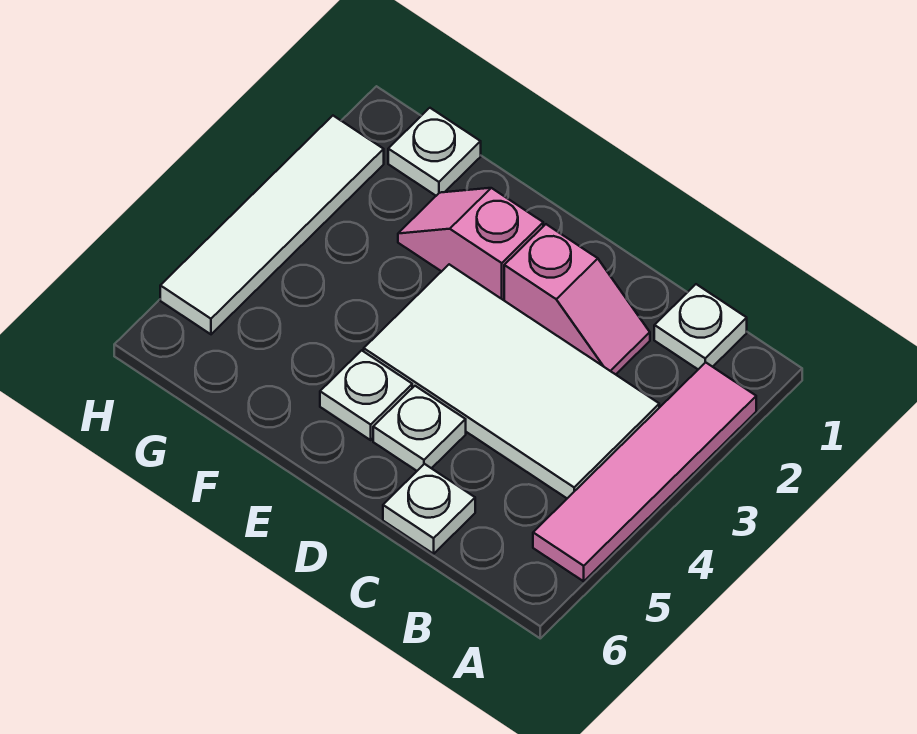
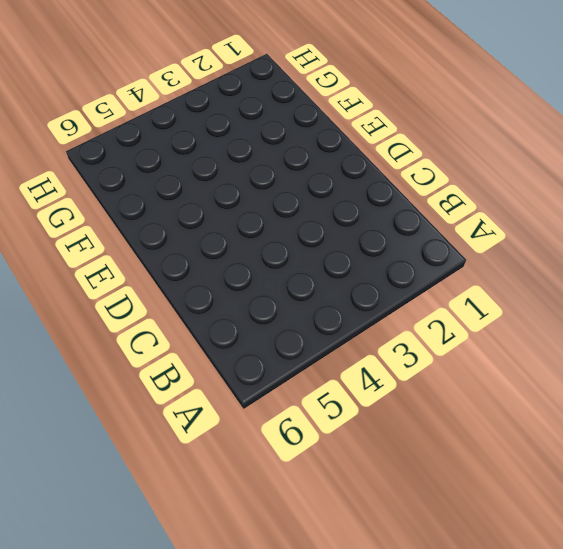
none -> pink tile A2:A5 level 1
none -> white plate B1 level 1

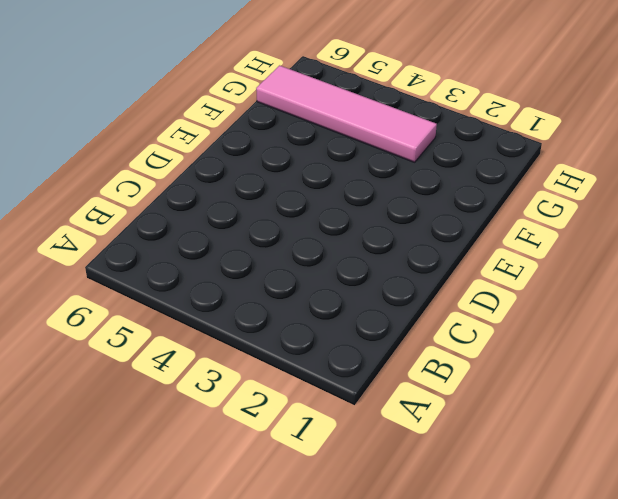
pink tile G3:G6 level 1 -> pink tile A2:A5 level 1
none -> white plate B1 level 1
none -> white tile B3:E4 level 1

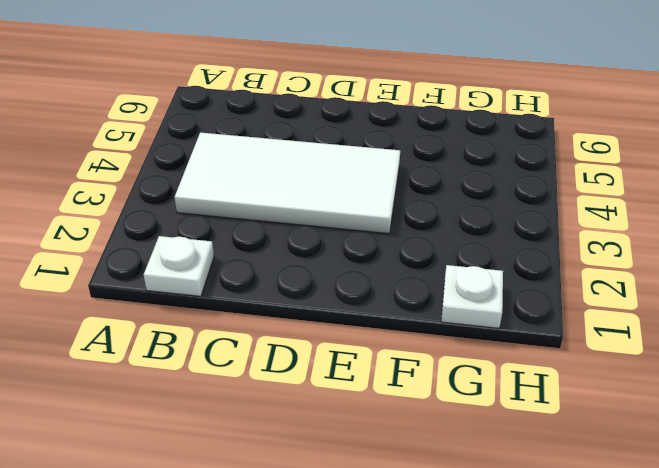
none -> pink tile A2:A5 level 1
none -> pink slope C2:D2 level 1 top D

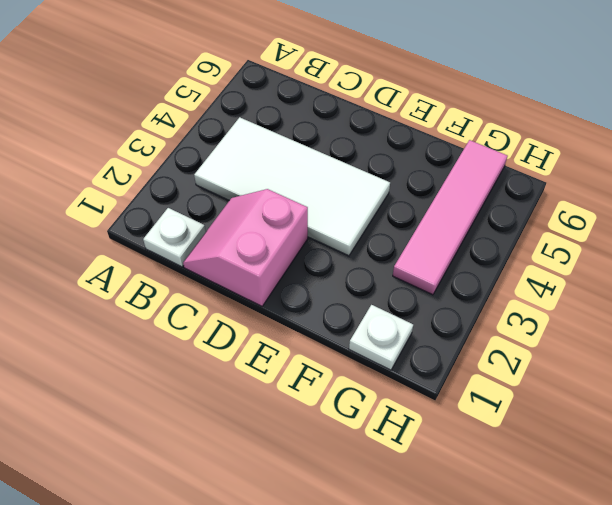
pink slope C1:D2 level 1 top D -> pink slope C2:D2 level 1 top D
pink tile G3:G6 level 1 -> pink tile A2:A5 level 1
none -> white plate C6 level 1
none -> white plate D5 level 1

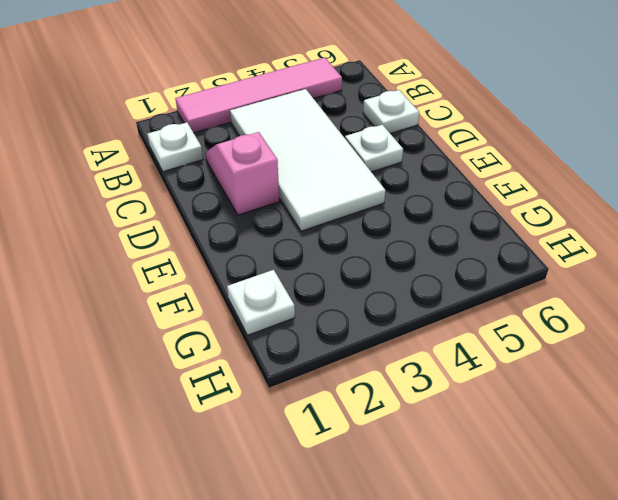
none -> pink slope E2:F2 level 1 top E
none -> white plate E5 level 1

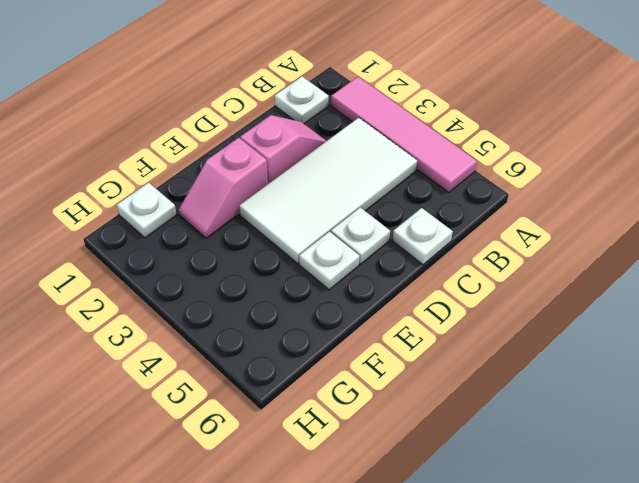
none -> white tile H2:H5 level 1

